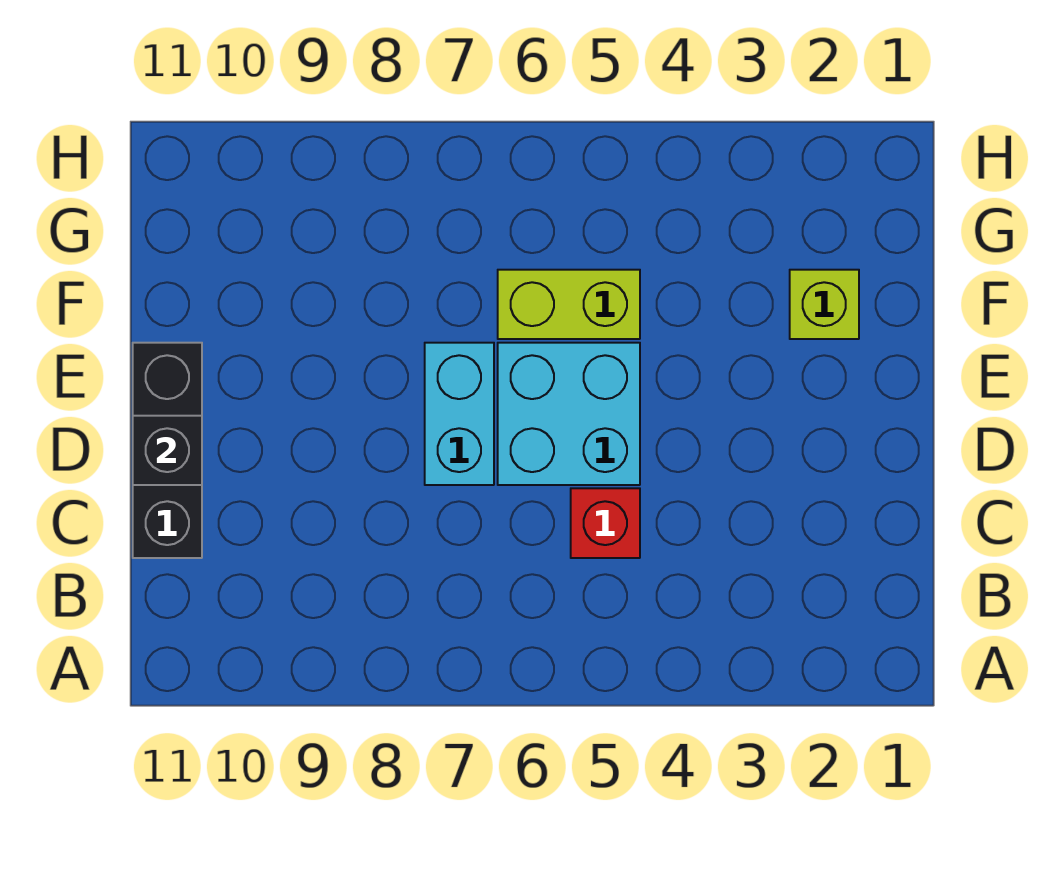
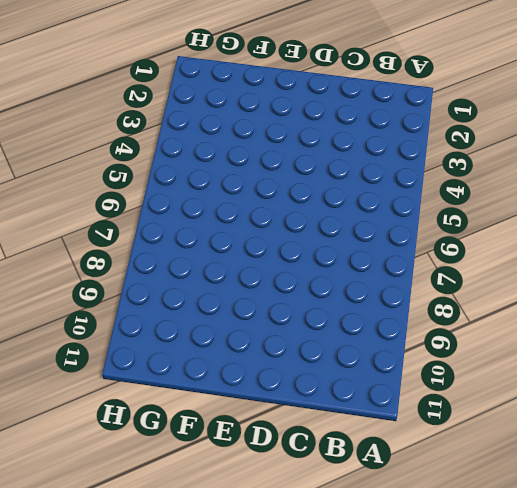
none -> red brick C5 level 1
none -> black brick C11:E11 level 1

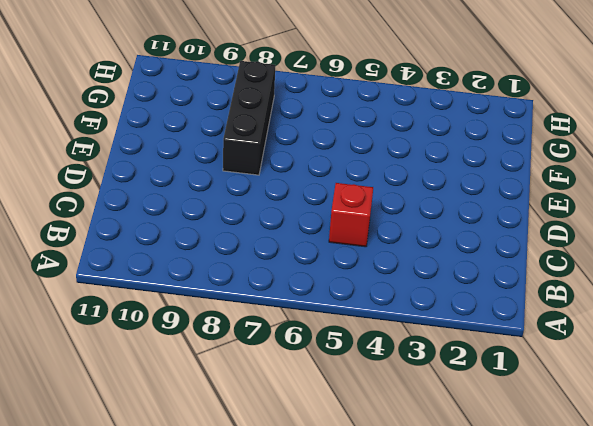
black brick E8:G8 level 1 -> black brick C11:E11 level 1
none -> cyan brick D5:E6 level 1
none -> cyan brick D7:E7 level 1

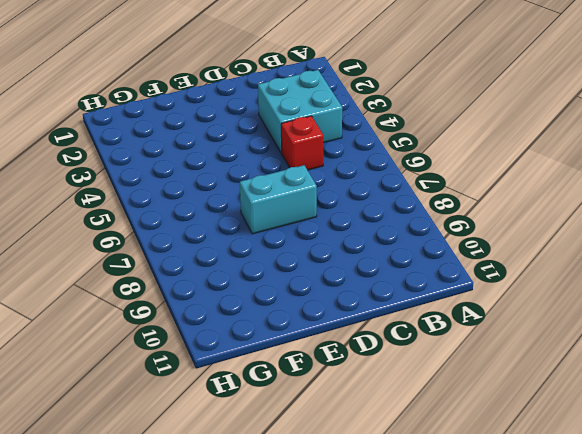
cyan brick B3:C4 level 1 -> cyan brick D5:E6 level 1
none -> black brick C11:E11 level 1
none -> lime brick F2 level 1

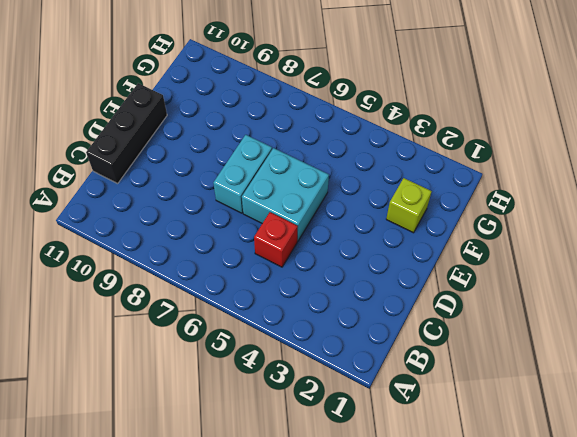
none -> lime brick F5:F6 level 1
none -> black brick D11 level 2

